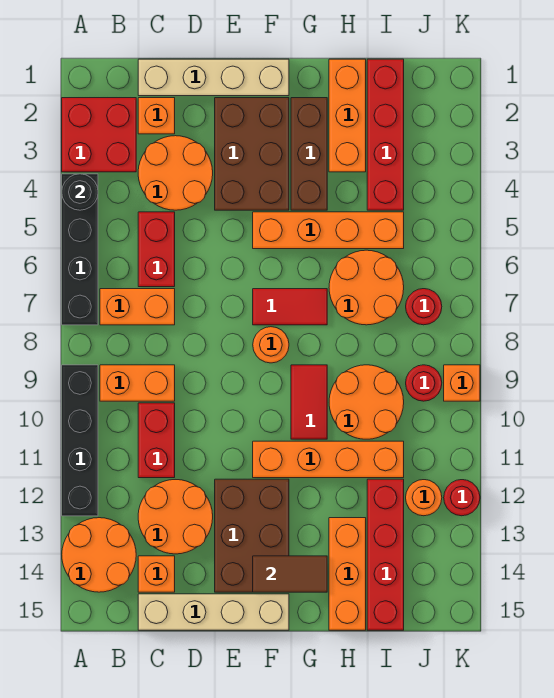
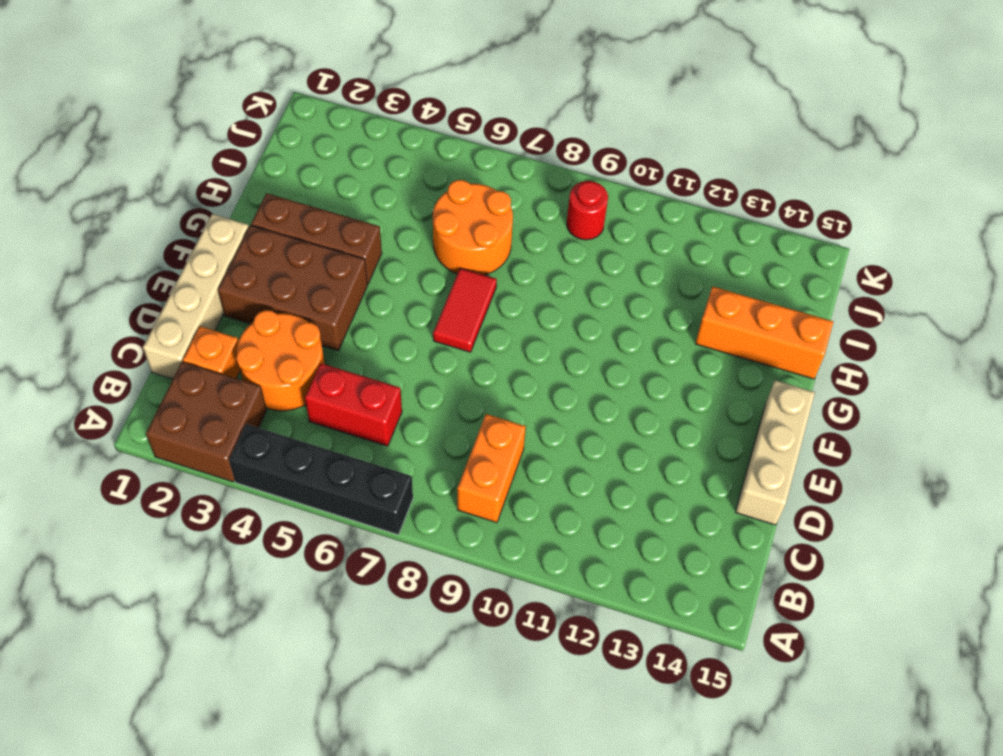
brown brick A2:B3 level 1 -> red brick A2:B3 level 1
tan brick D15:F15 level 1 -> tan brick C15:F15 level 1
none -> black brick A9:A12 level 1
none -> orange round brick A13:B14 level 1
none -> orange brick B7:C7 level 1
none -> red brick C10:C11 level 1

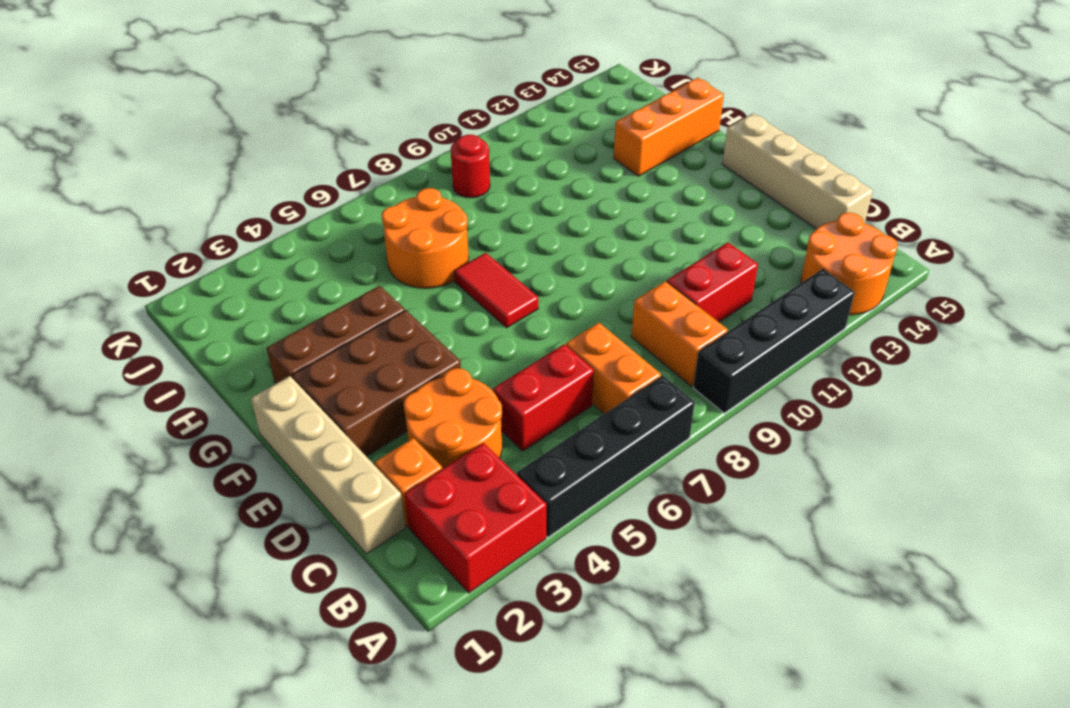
none -> orange round brick C12:D13 level 1
none -> orange brick C14 level 1
none -> brown brick E12:F14 level 1
none -> orange brick F5:I5 level 1

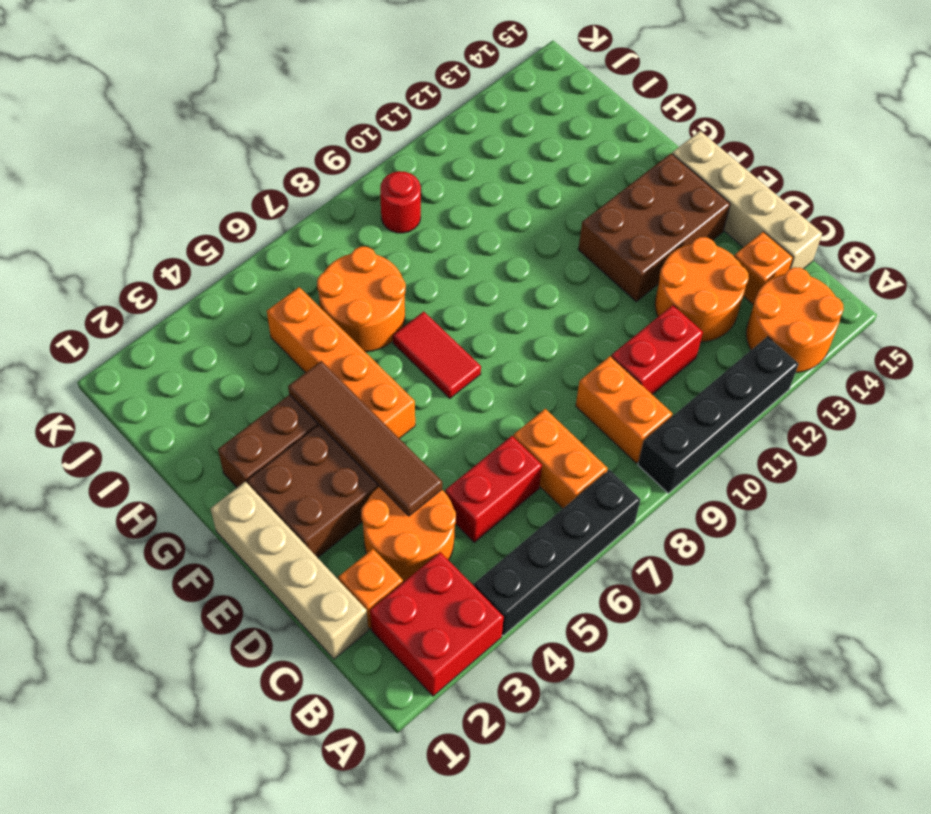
brown tile D4:G4 level 2 -> none
none -> orange round brick F8 level 1
none -> orange brick F11:I11 level 1
none -> red tile G9:G10 level 1
none -> orange brick H1:H3 level 1

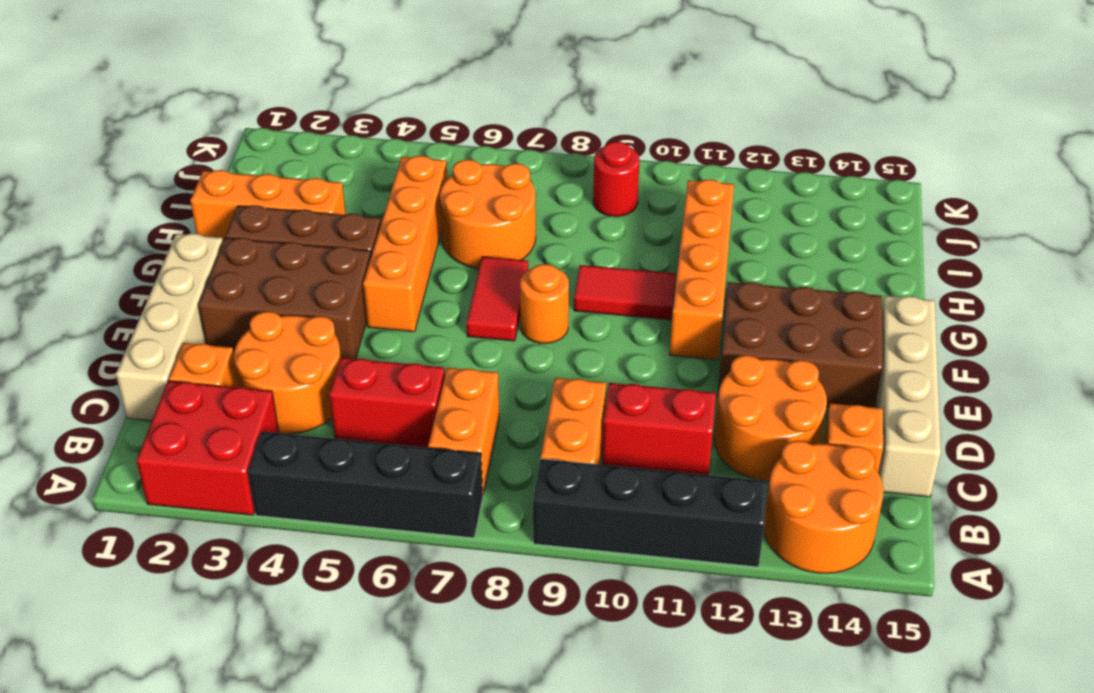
none -> orange round brick H9:I10 level 1
none -> orange brick H13:H15 level 1
none -> red brick I1:I4 level 1
none -> red brick I12:I15 level 1

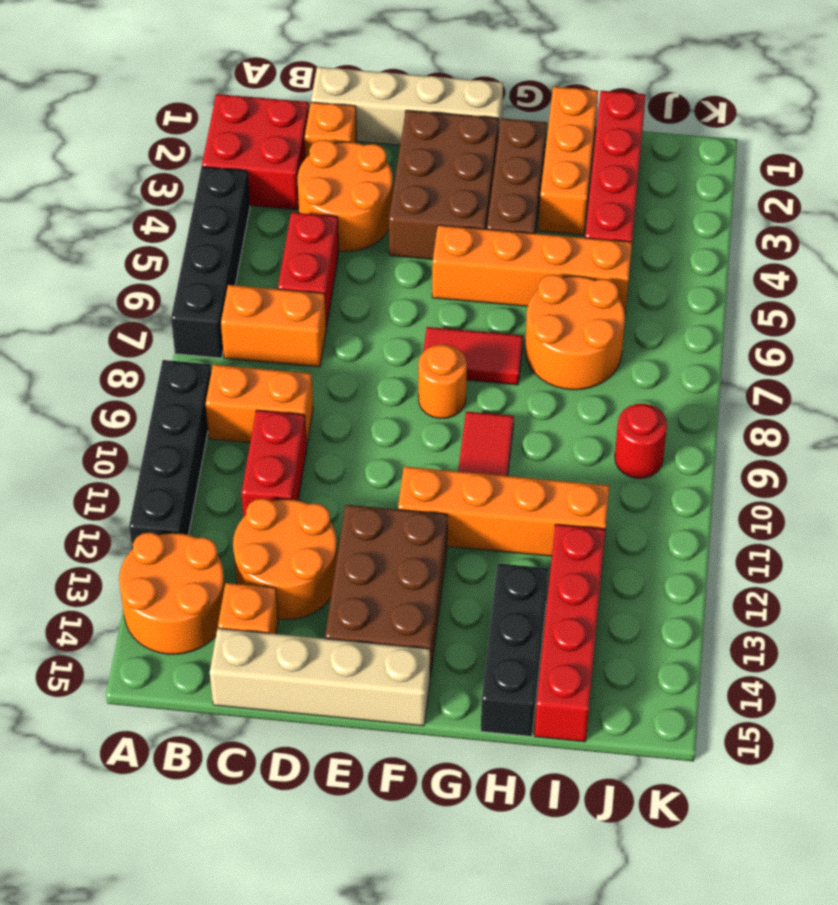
black brick H13:H15 level 1 -> orange brick H13:H15 level 1
none -> orange round brick H9:I10 level 1
none -> red round brick J7 level 1
none -> orange round brick J12 level 1
none -> orange brick K9 level 1

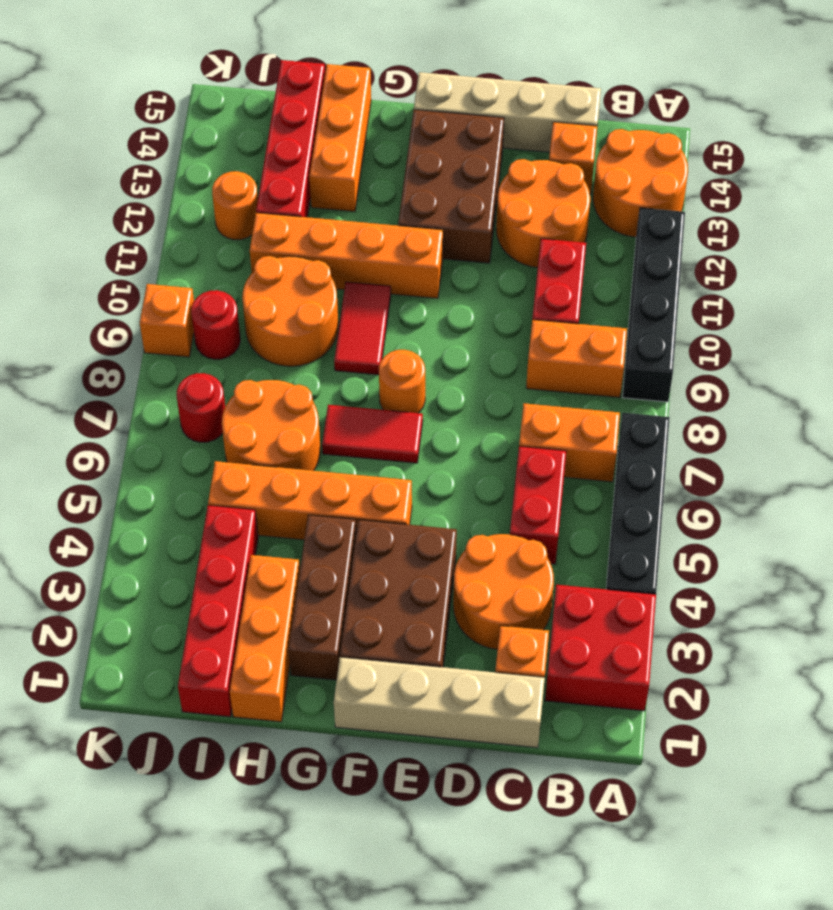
none -> red round brick K12 level 1
none -> black round brick A4 level 2
none -> brown tile F14:G14 level 2

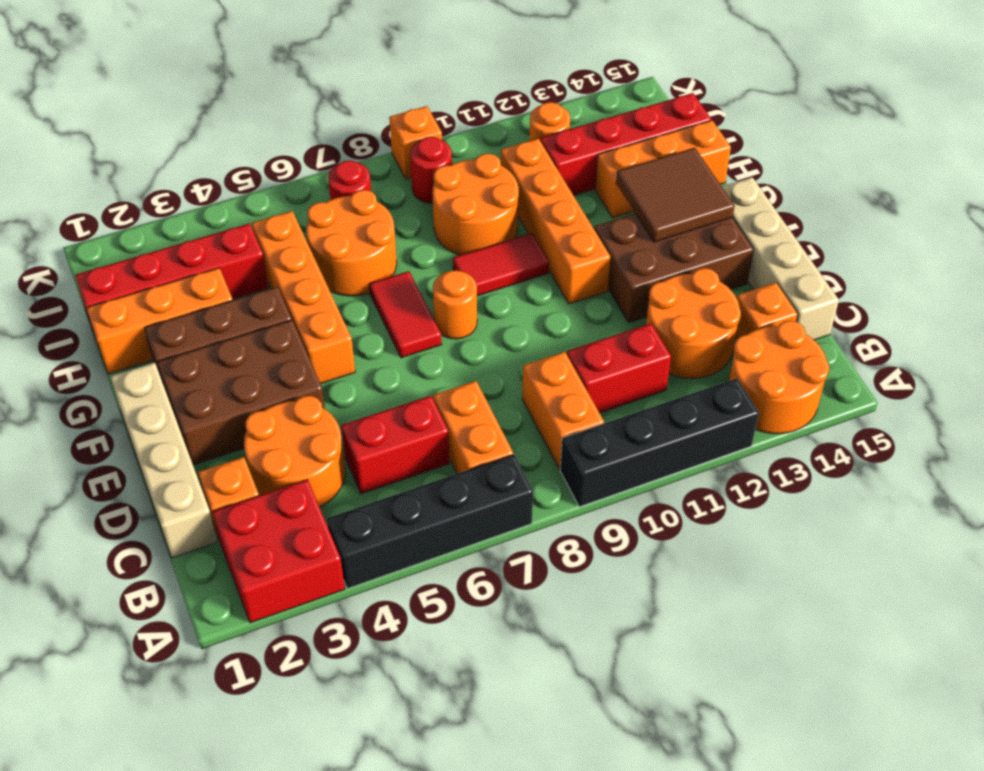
brown tile F13:G14 level 2 -> brown tile F14:G14 level 2
none -> red round brick K12 level 1
none -> black round brick A4 level 2

